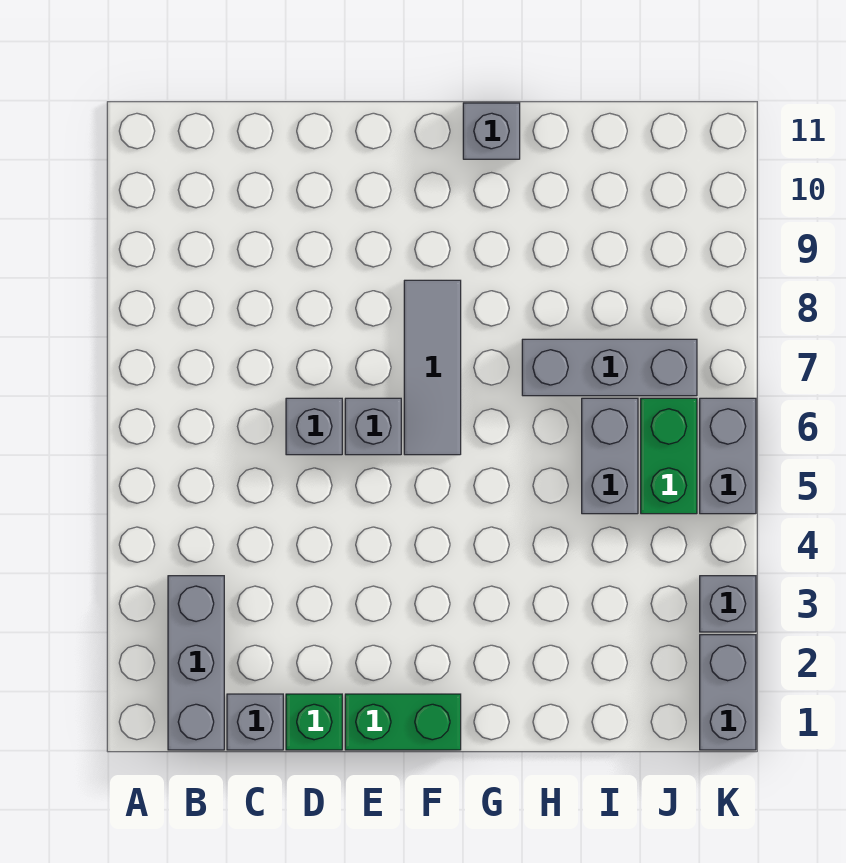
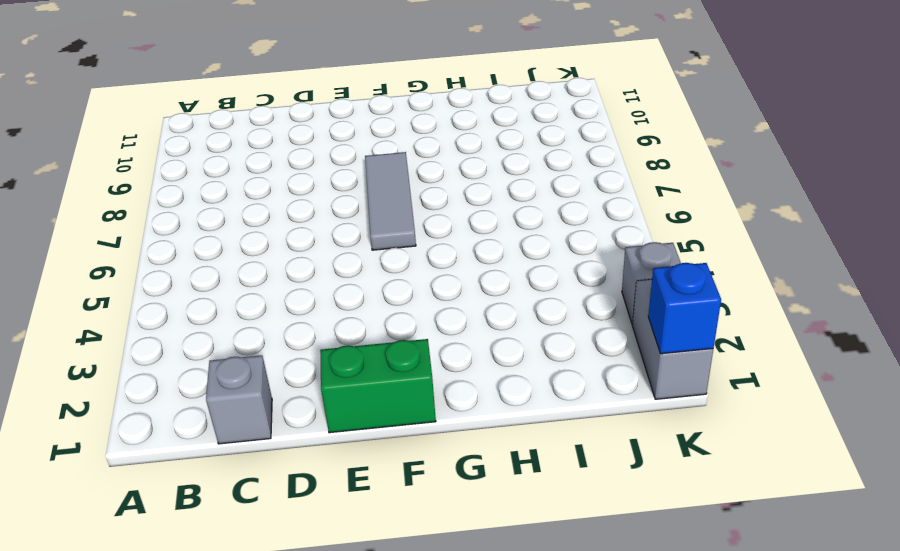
blue brick K1 level 2 -> none
none -> grey brick B1:B3 level 1
none -> green brick D1 level 1
none -> grey brick D6 level 1

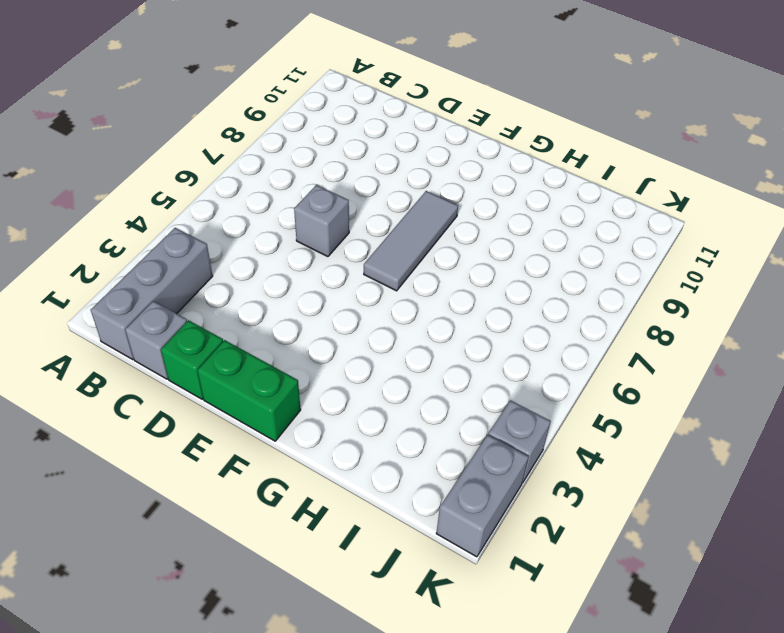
none -> grey brick E6 level 1
none -> grey brick G11 level 1
none -> grey brick H7:J7 level 1

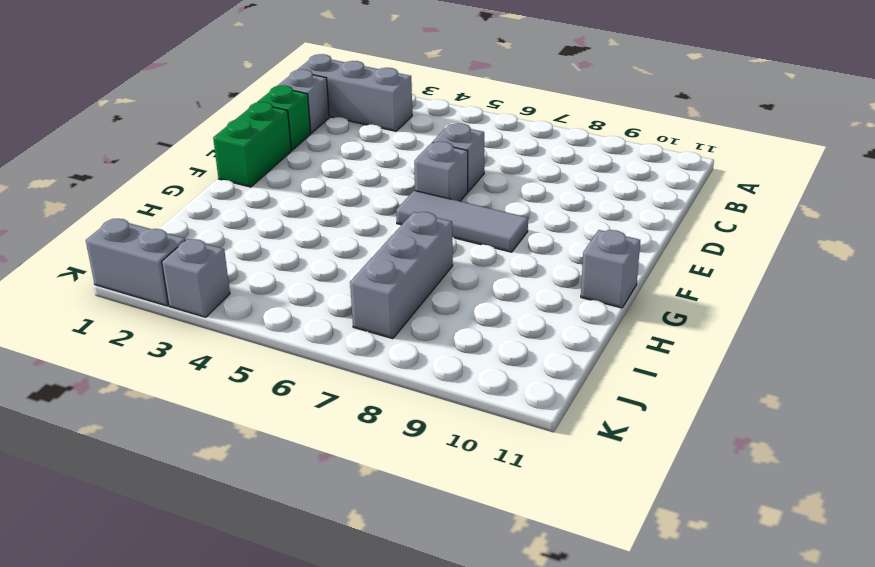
none -> grey brick I5:I6 level 1
none -> green brick J5:J6 level 1
none -> grey brick K5:K6 level 1

